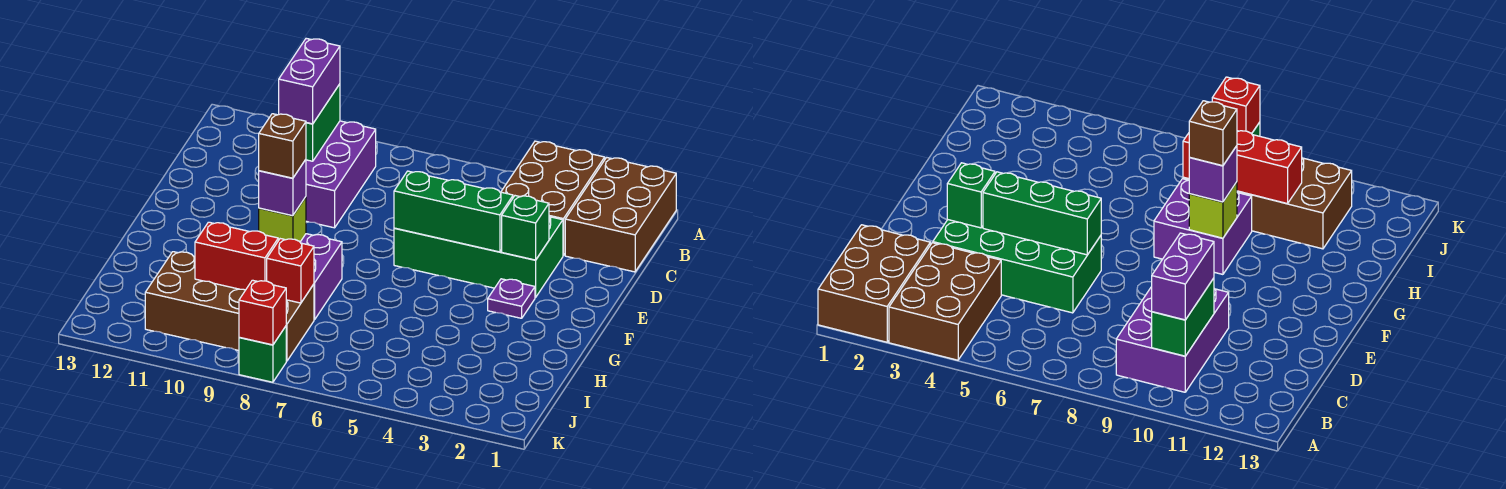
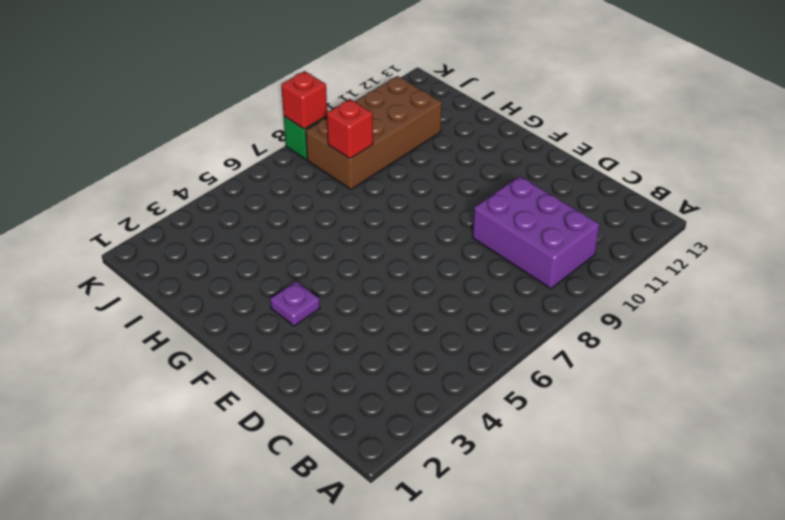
none -> brown brick A1:C2 level 1
none -> brown brick A3:C4 level 1
none -> green brick D3:E6 level 1

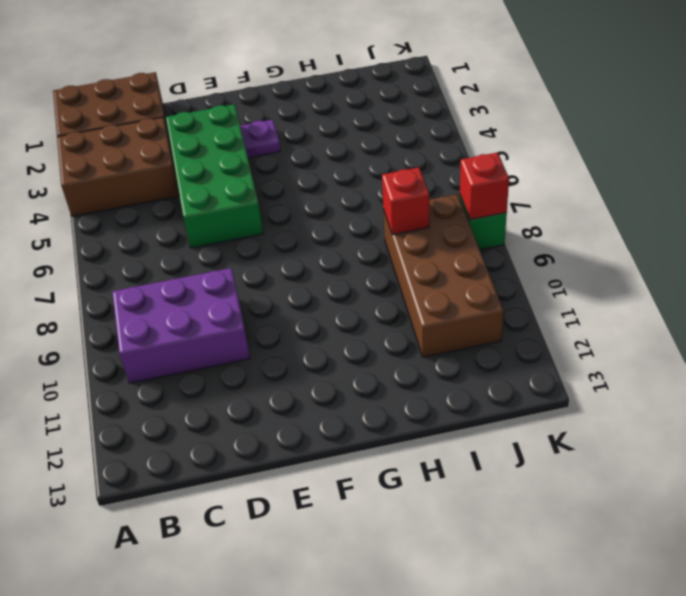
none -> purple brick G8:H9 level 1
none -> green brick B10:C10 level 2
none -> green brick E3 level 2

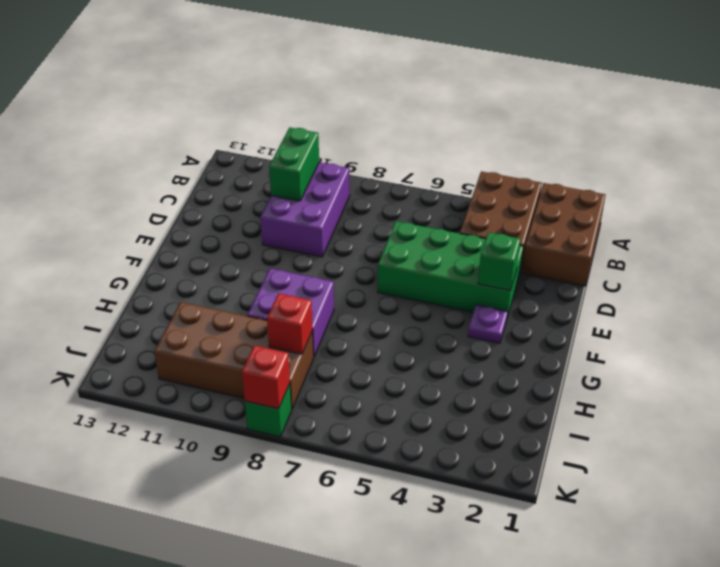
none -> green brick E4:E6 level 2
none -> lime brick G9 level 2
none -> red brick I9:I10 level 2

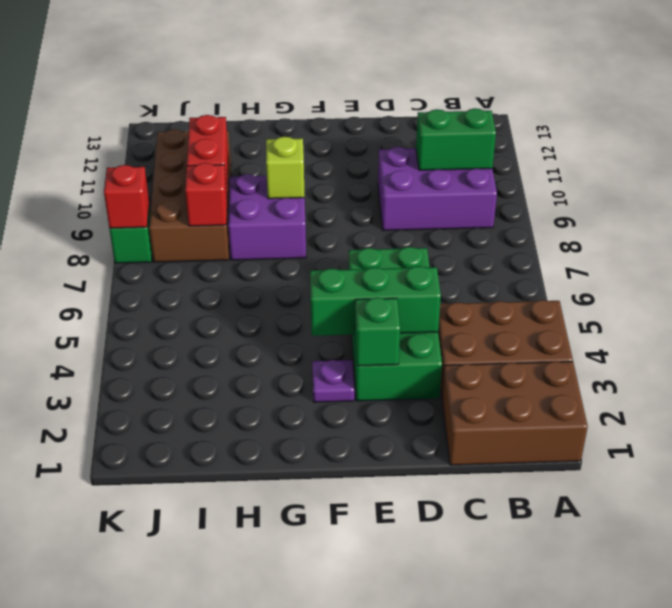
green brick D4:F4 level 2 -> green brick E4:E6 level 2
none -> purple brick B10:C10 level 3
none -> purple brick G9 level 3
none -> brown brick G9 level 4

